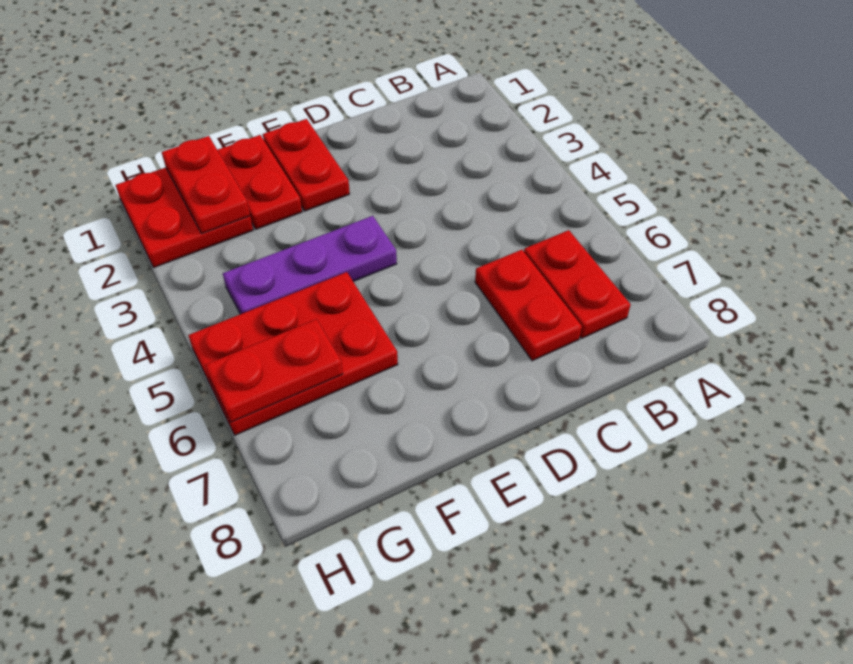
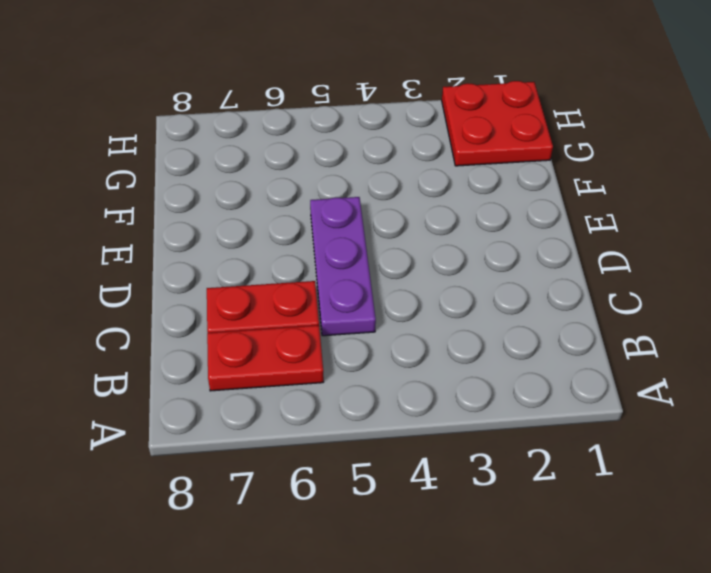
purple plate C5:E5 level 1 -> purple plate E4:G4 level 1
none -> red plate E1:E2 level 1
none -> red plate F1:F2 level 1

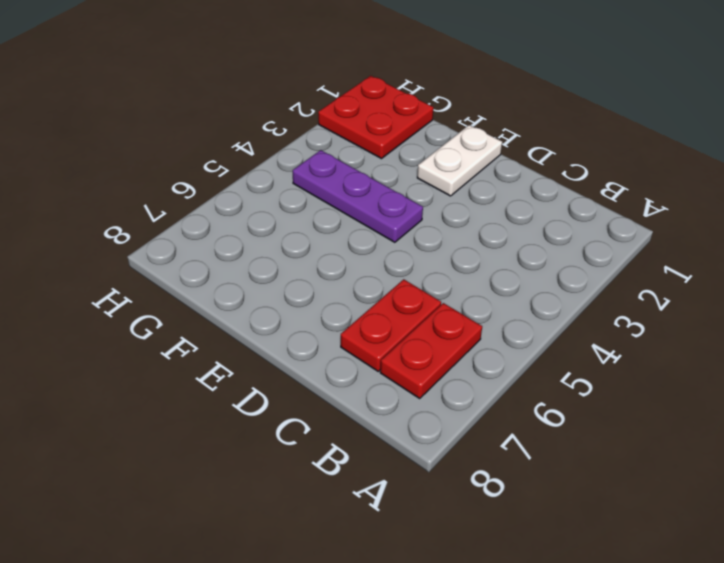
white plate E1:E2 level 1 -> red plate E1:E2 level 1
none -> red plate F1:F2 level 1
none -> red plate F5:H6 level 1

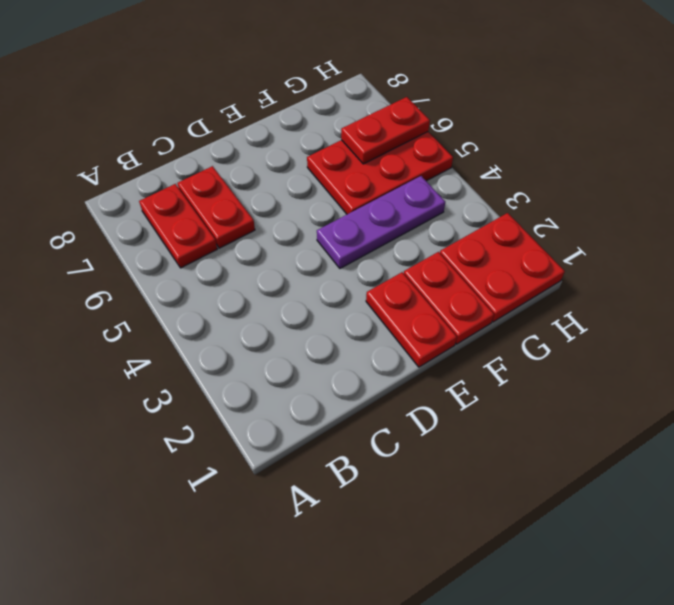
none -> red plate G1:G2 level 2

